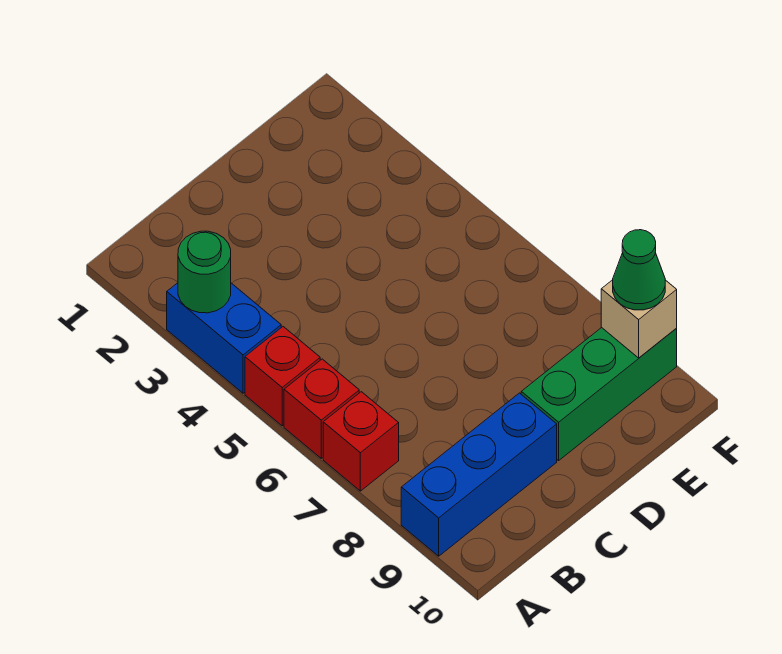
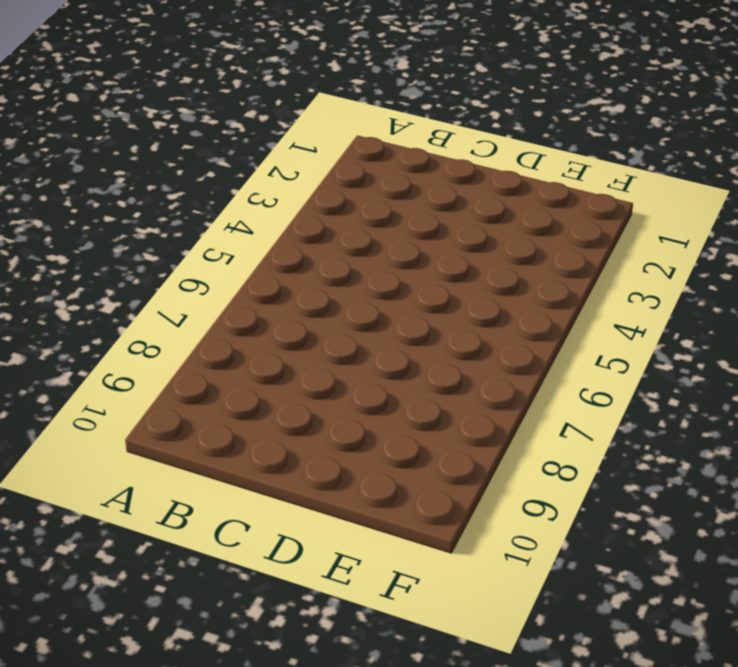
none -> blue brick A3:A4 level 1
none -> red brick A5 level 1

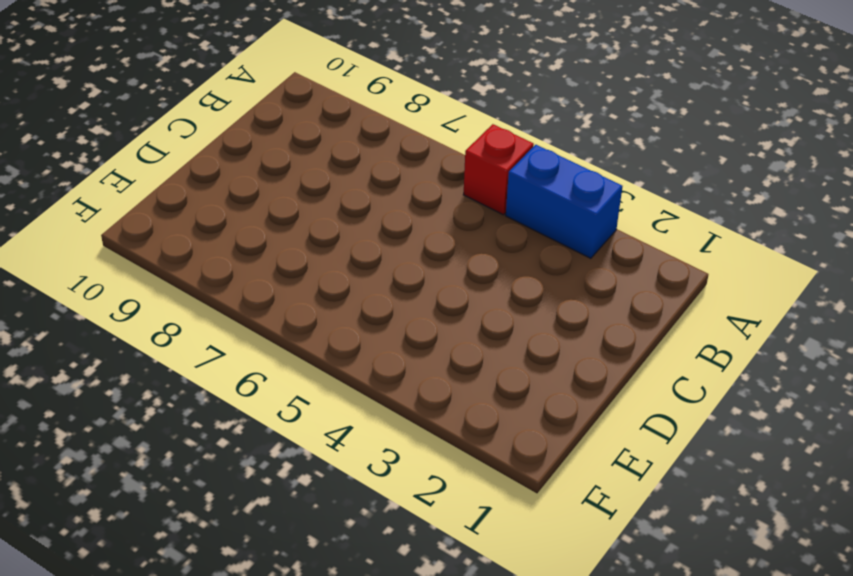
none -> red brick A6 level 1
none -> red brick A7 level 1

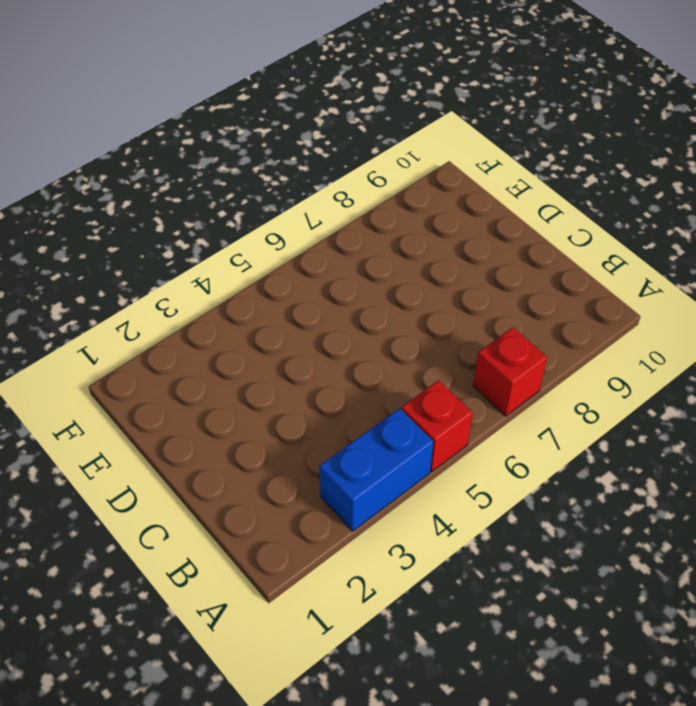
none -> red brick A6 level 1
none -> blue brick A9:C9 level 1

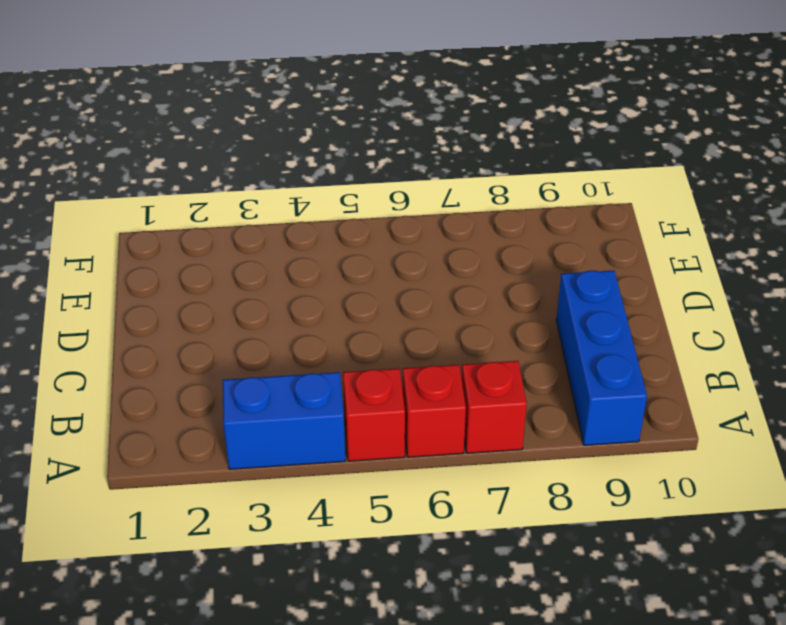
none -> green brick D9:F9 level 1
none -> green round brick A3 level 2

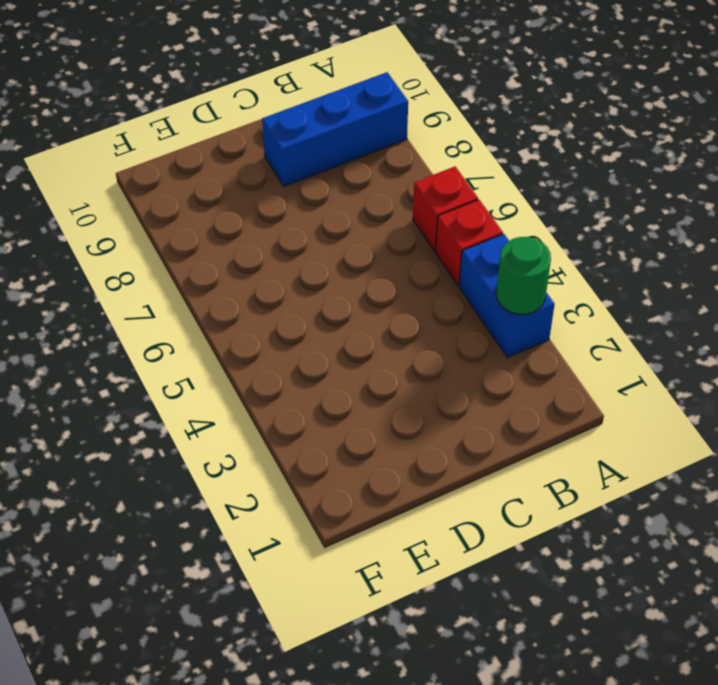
none -> red brick A7 level 1
none -> green brick D9:F9 level 1

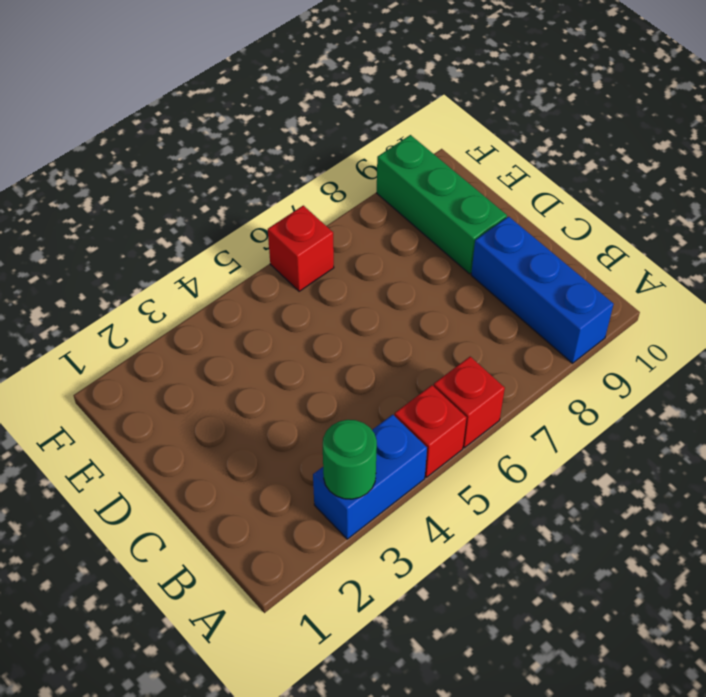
red brick F6 level 1 -> red brick A7 level 1
none -> tan brick F9 level 2
none -> green cone F9 level 3

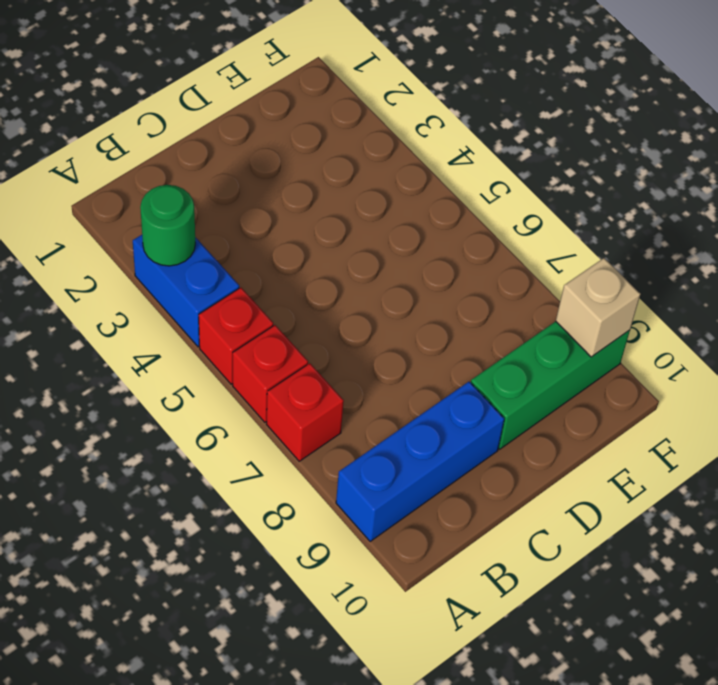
none -> green cone F9 level 3

